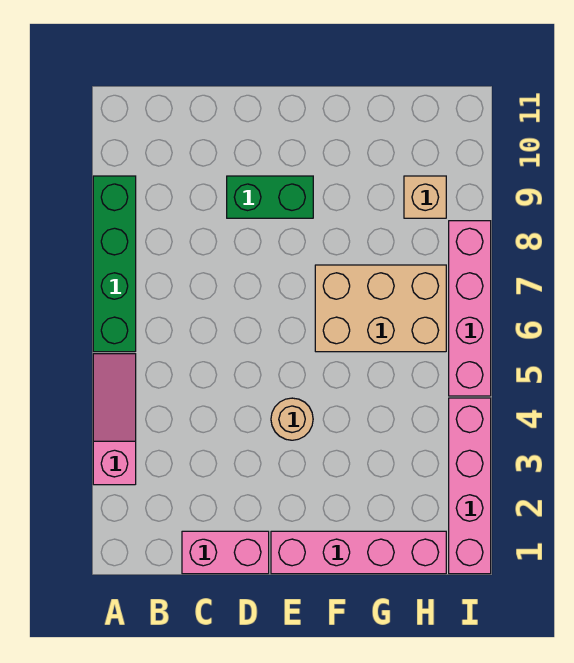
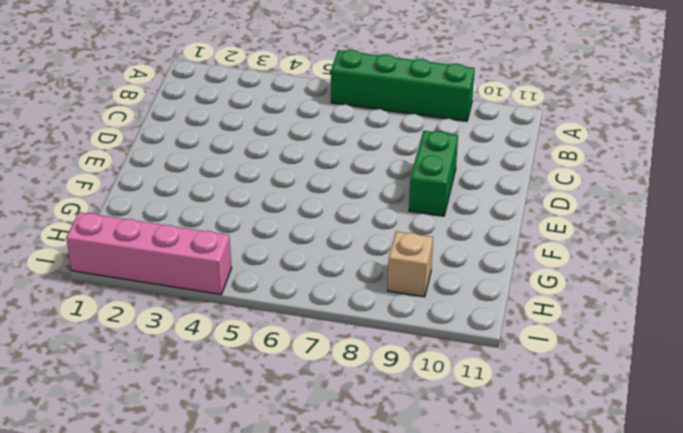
none -> pink slope A3:A5 level 1 top 3
none -> pink brick C1:D1 level 1

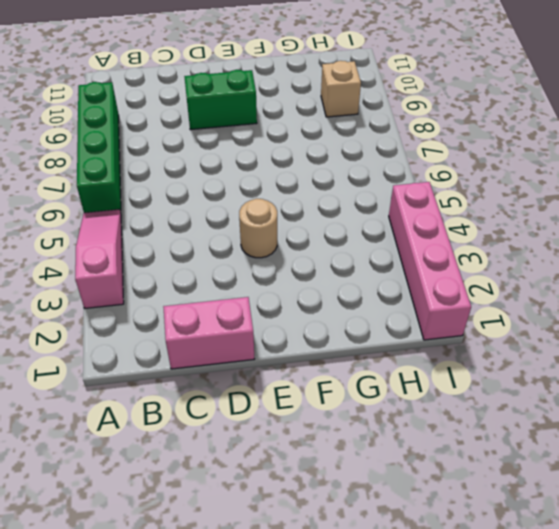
none -> pink brick E1:H1 level 1
none -> tan brick F6:H7 level 1

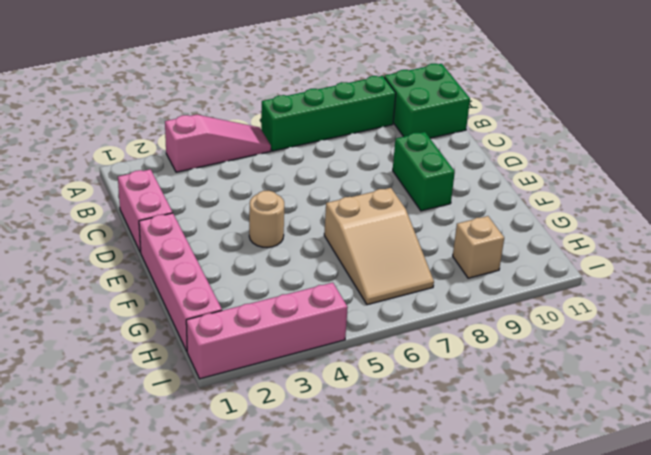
green brick A10:B11 level 1 -> none
tan slope F6:H7 level 1 top F -> tan brick F6:H7 level 1
none -> pink brick I5:I8 level 1

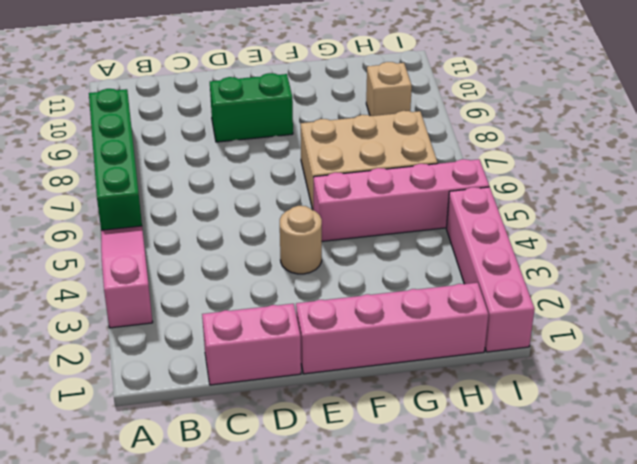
pink brick F5:I5 level 1 -> pink brick I5:I8 level 1

